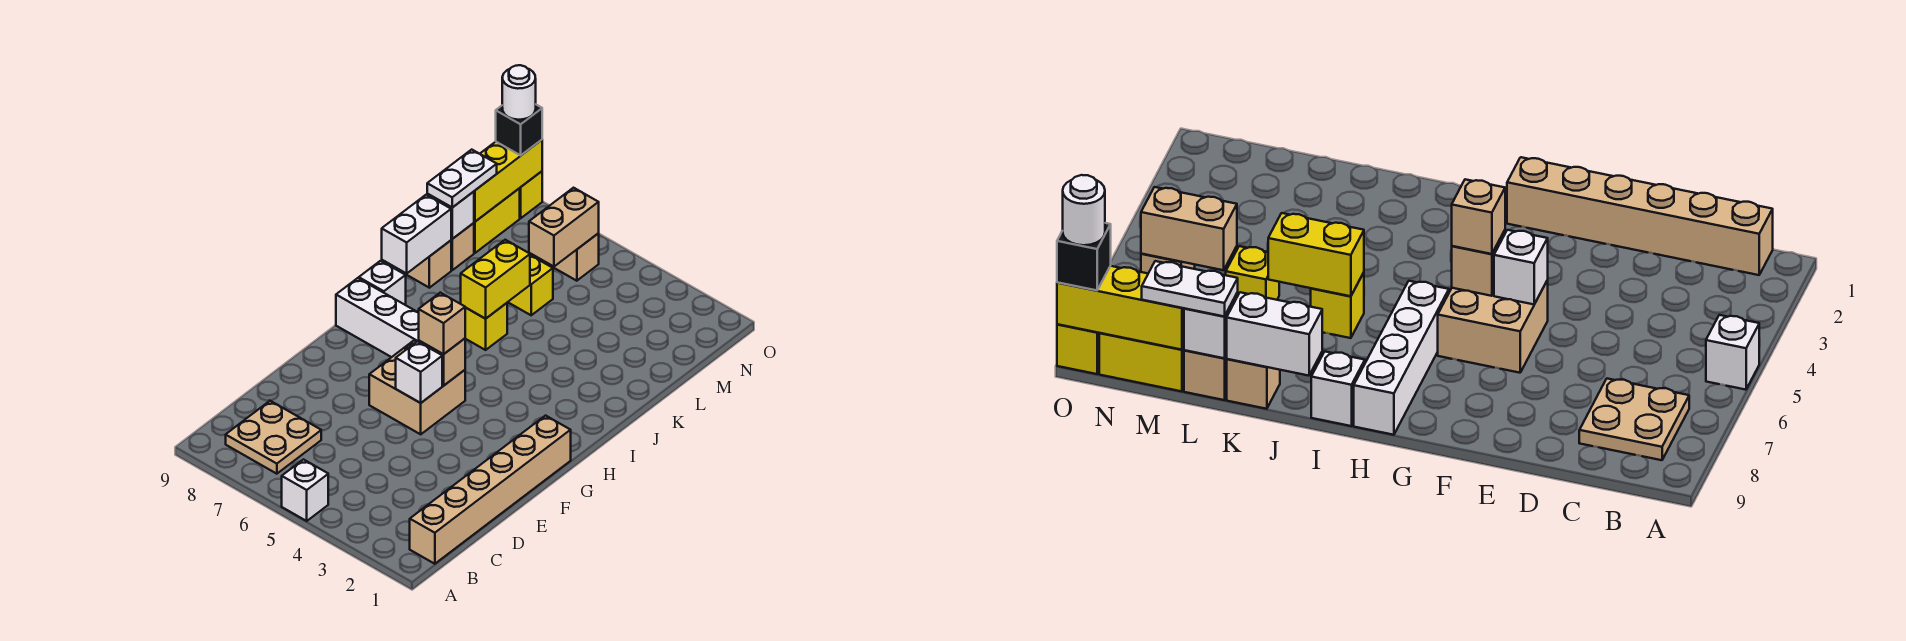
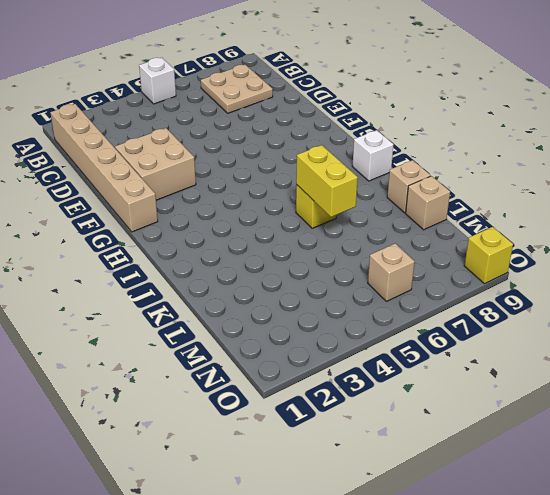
tan brick E2:F3 level 1 -> tan brick F5:G6 level 1
none -> white brick H6:H9 level 1
none -> yellow brick L6 level 1
none -> yellow brick M9:N9 level 1

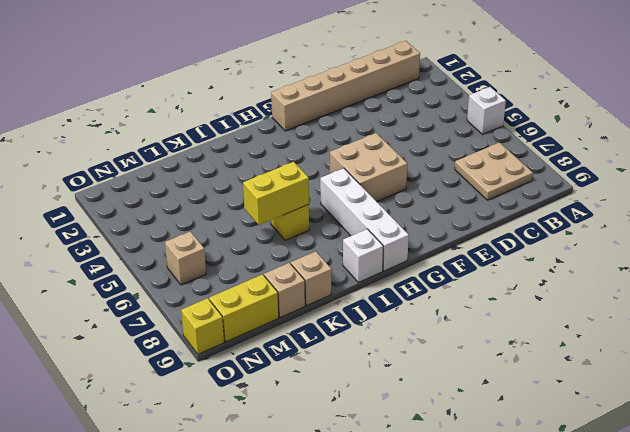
none -> yellow brick L6 level 1
none -> white brick F5 level 2
none -> tan brick G5 level 2

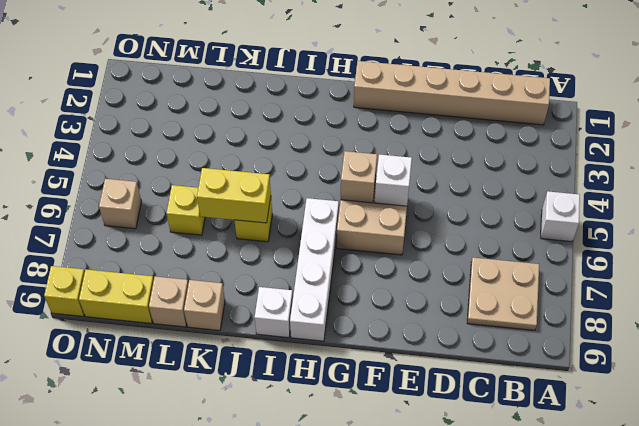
none -> white brick J9:K9 level 2
none -> white brick L9 level 2
none -> tan brick M6:N6 level 2

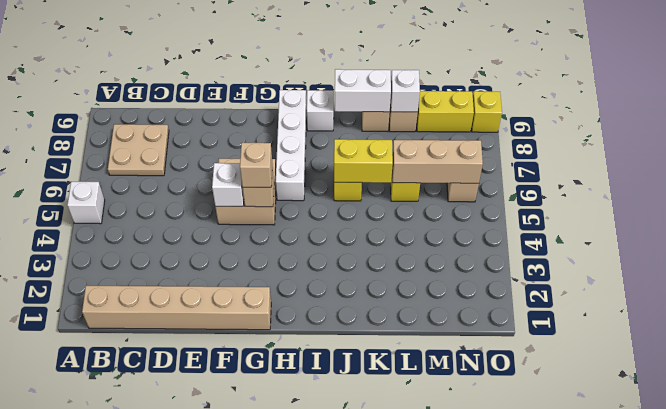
tan brick L6:N6 level 2 -> tan brick M6:N6 level 2
none -> yellow brick M9:O9 level 2
none -> white plate L9:M9 level 3
none -> black brick O9 level 3

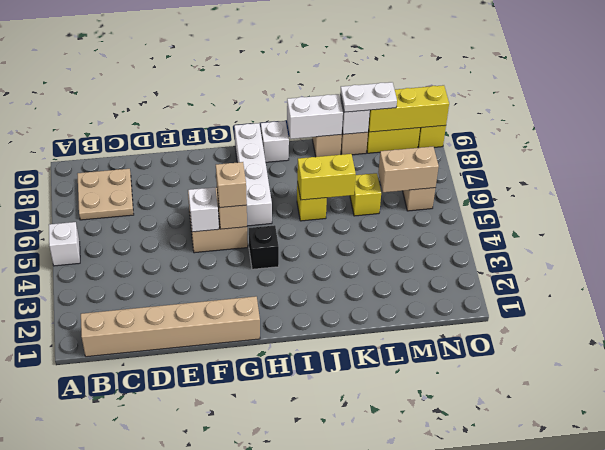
black brick H4 level 1 -> black brick O9 level 3
none -> white round brick O9 level 4

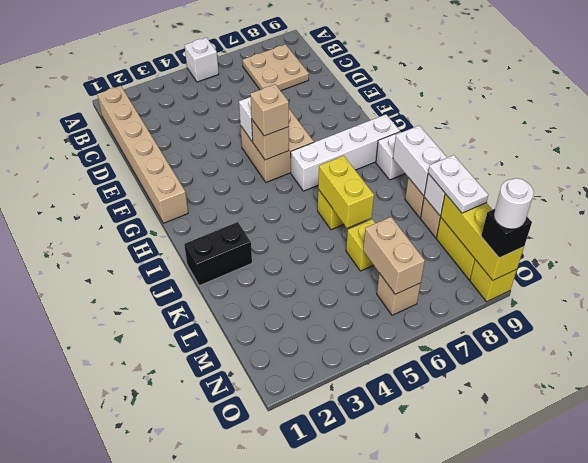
black brick J1:J2 level 1 -> none

